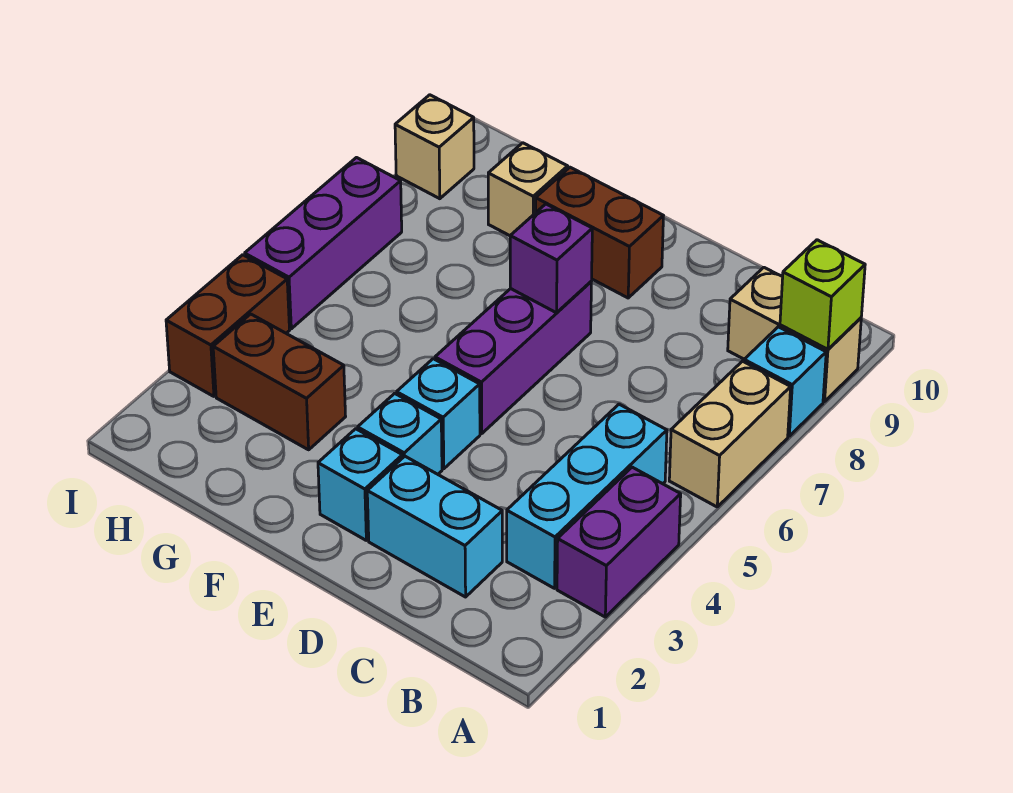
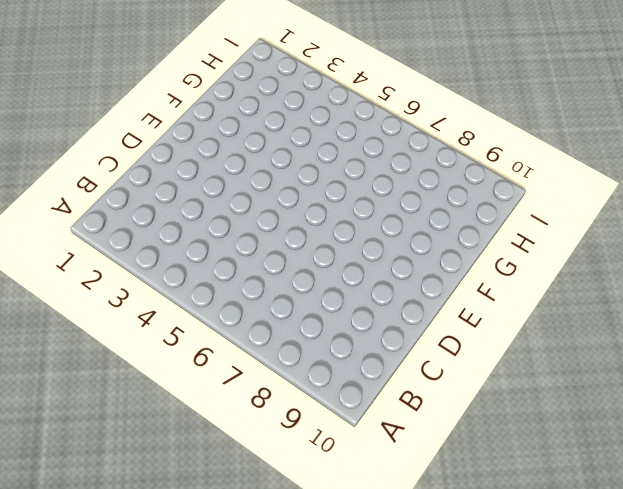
none -> purple brick A3:A4 level 1
none -> tan brick A6:A7 level 1
none -> cyan brick A8 level 1

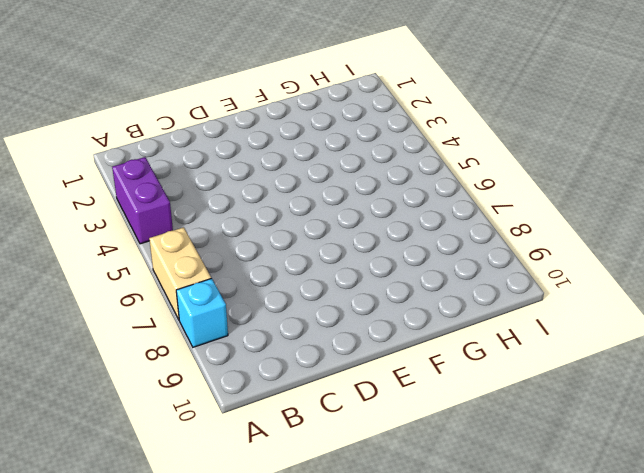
none -> tan brick A9:B9 level 1
none -> cyan brick B3:B5 level 1
none -> cyan brick C2:D2 level 1

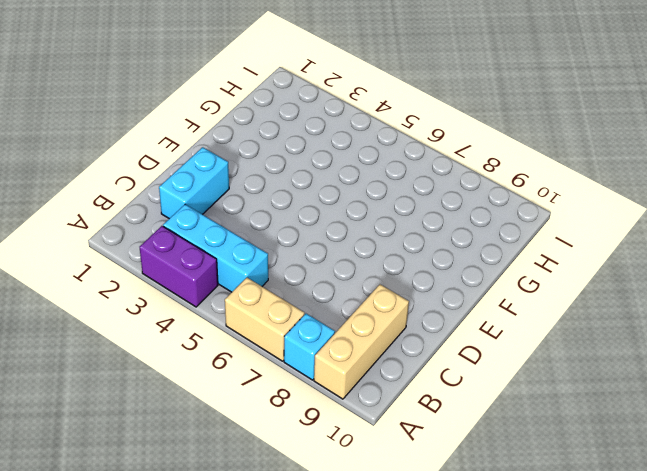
tan brick A9:C9 level 1 -> tan brick A9:B9 level 1
none -> cyan brick E2 level 1
none -> cyan brick E3 level 1
none -> cyan brick E4 level 1

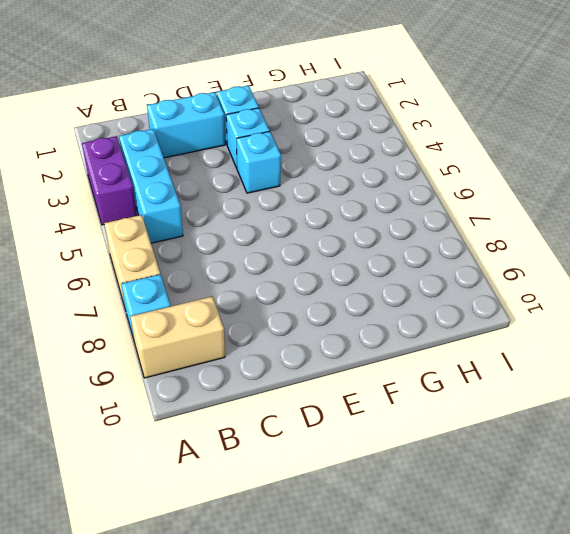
none -> purple brick E5:E7 level 1
none -> brown brick E9:F9 level 1
none -> brown brick G3:H3 level 1

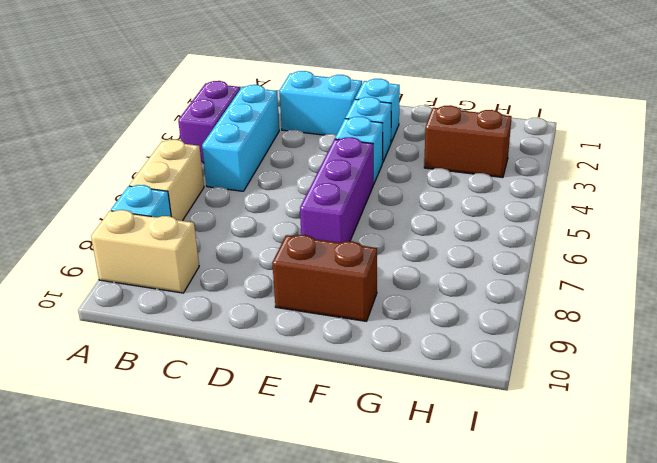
none -> tan brick G9 level 1
none -> brown brick I3:I4 level 1
none -> purple brick I5:I7 level 1

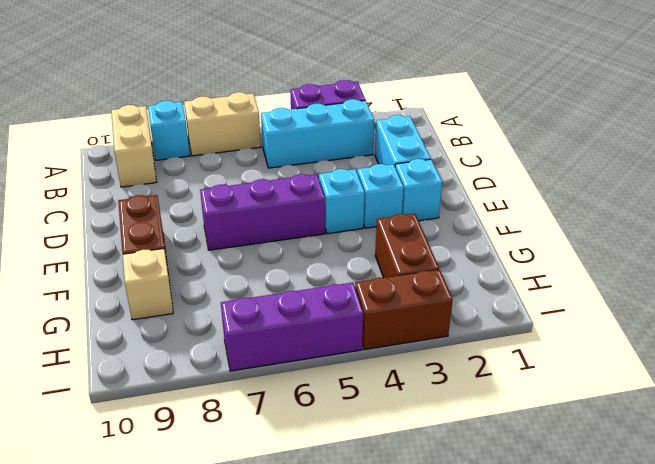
none -> tan brick I9 level 1
none -> lime brick A9 level 2
none -> purple brick E7 level 2

